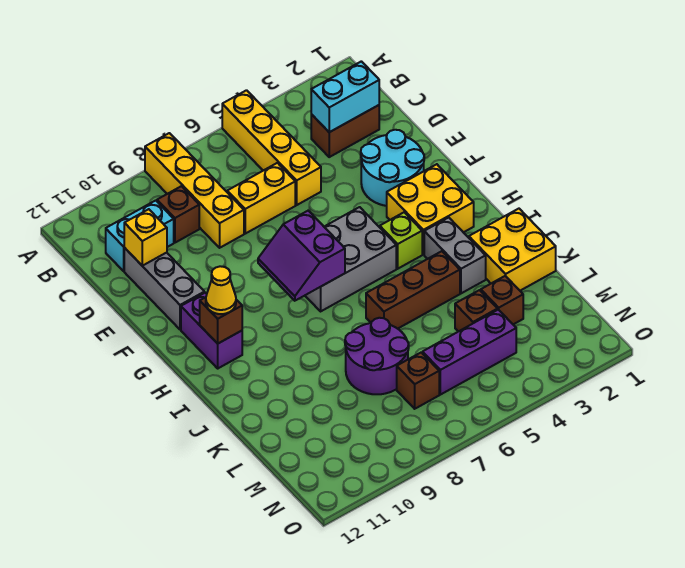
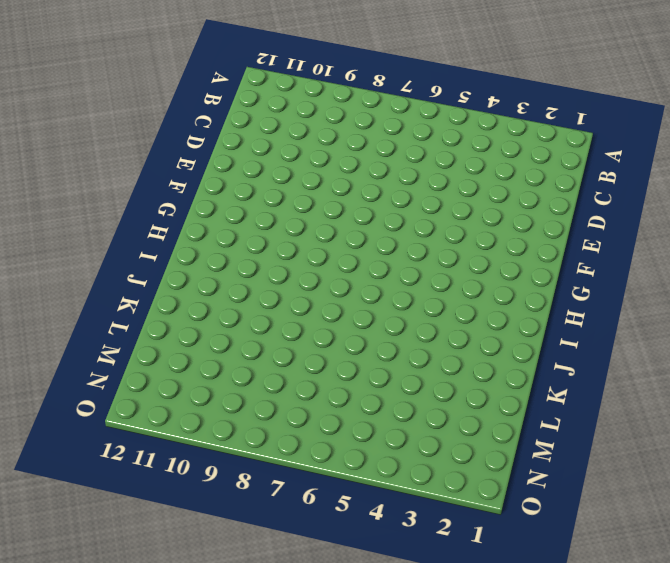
none -> yellow brick A5:D5 level 1
none -> yellow brick A8:D8 level 1
none -> brown brick C2:C3 level 1

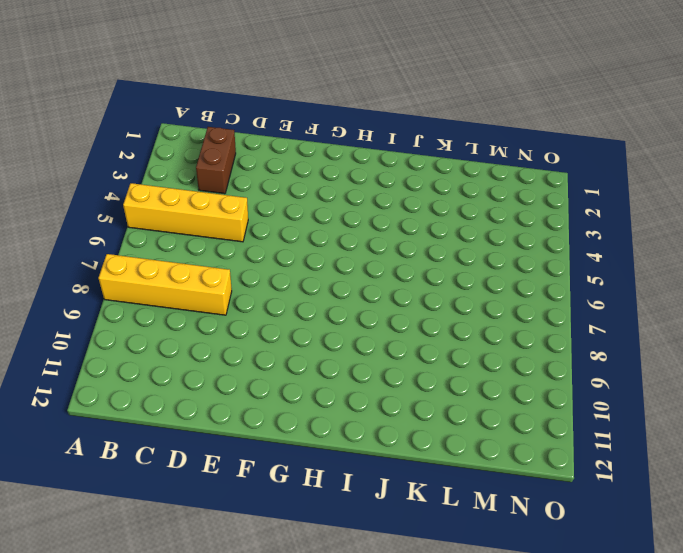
none -> brown brick C9 level 1
none -> cyan brick C10:C11 level 1
none -> yellow brick D6:D7 level 1

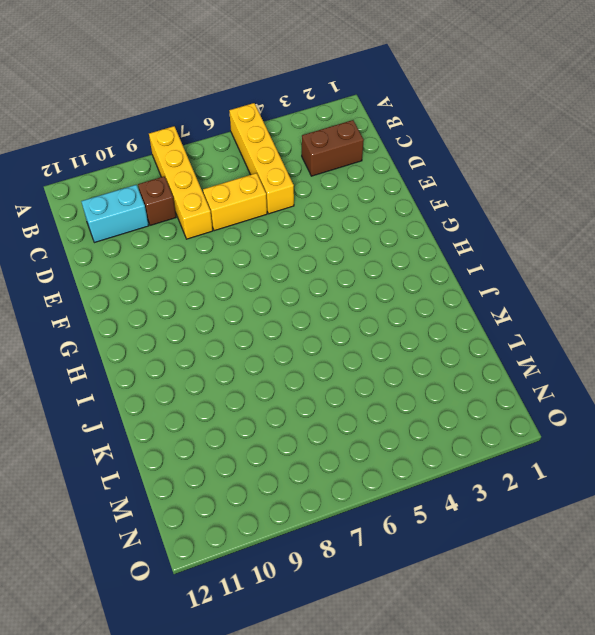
none -> grey brick D11:F11 level 1
none -> cyan round brick E2:F3 level 1
none -> yellow brick G2:H3 level 1

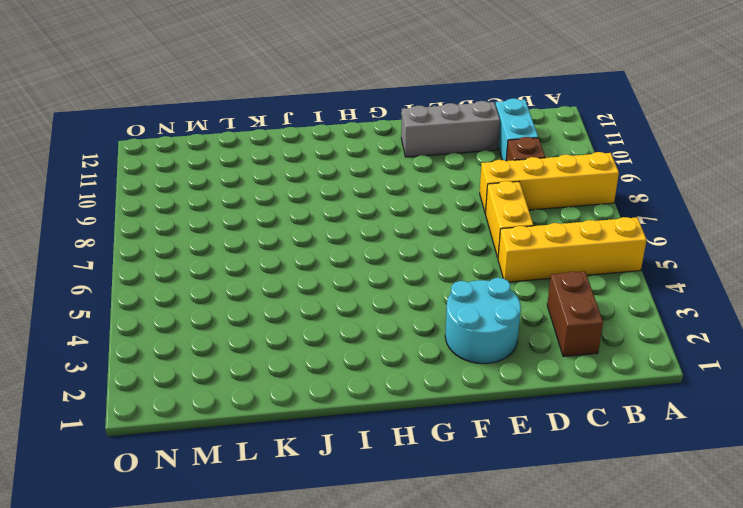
none -> yellow brick G2:H3 level 1
none -> grey brick G5:H7 level 1
none -> purple brick G11:H11 level 1

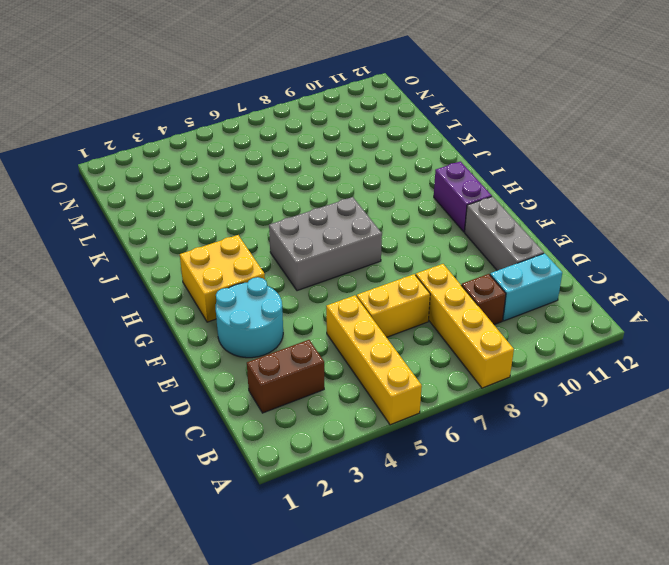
none -> lime brick H4 level 1
none -> grey brick I3:J3 level 1
none -> yellow brick J1:K2 level 1

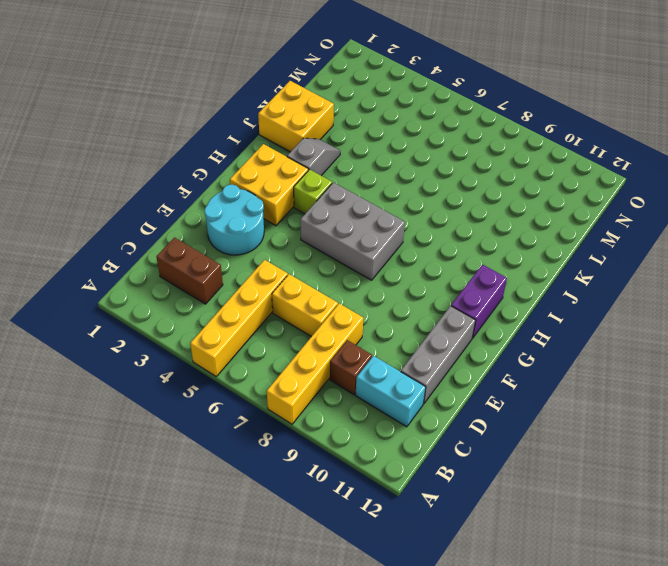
grey slope I3:J3 level 1 top I -> grey brick I3:J3 level 1
none -> brown brick J4:J6 level 1
none -> purple round brick K7:L8 level 1
none -> brown brick L3 level 1

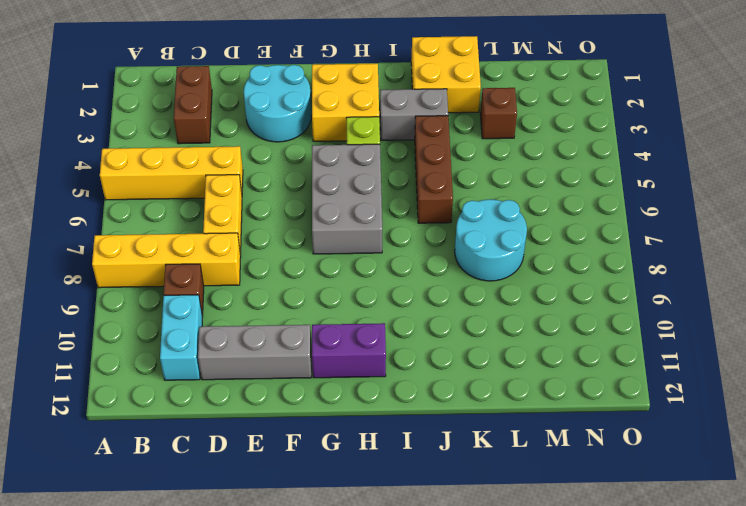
cyan round brick K7:L8 level 1 -> purple round brick K7:L8 level 1
none -> brown brick L4 level 1
none -> purple brick M4:M6 level 1
none -> brown brick M7 level 1

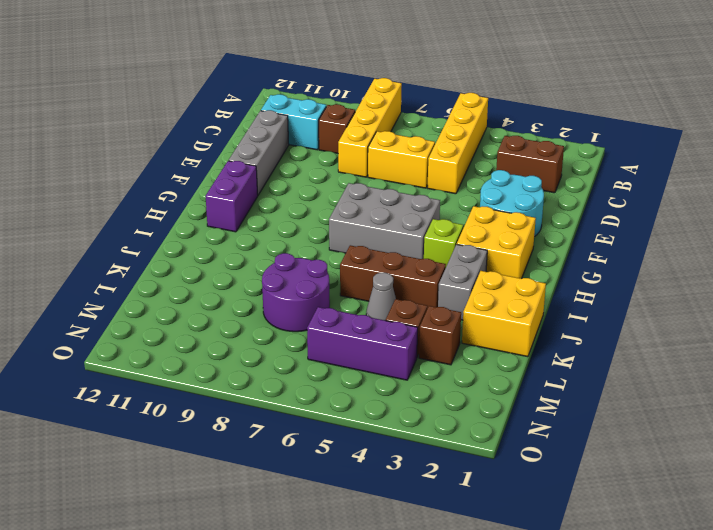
grey cone K5 level 1 -> none
none -> brown brick M7 level 1
none -> cyan brick C2:C3 level 2
none -> yellow brick D11 level 2

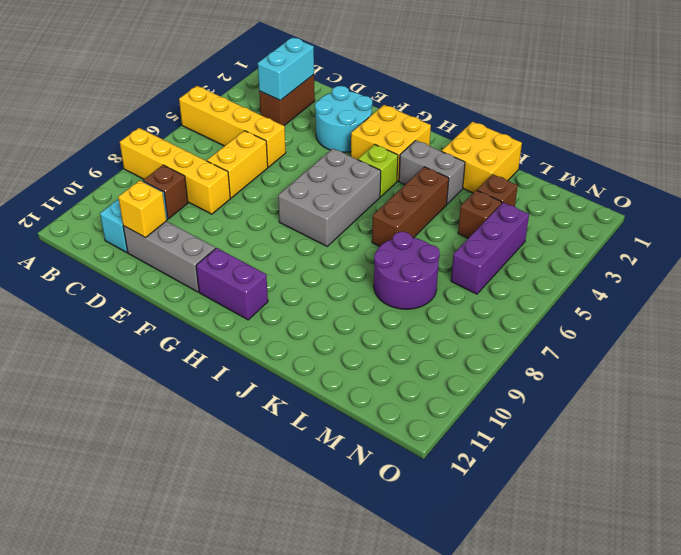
none -> brown brick M7 level 1
none -> purple slope G7:H8 level 2 top 7
none -> brown brick H11 level 2

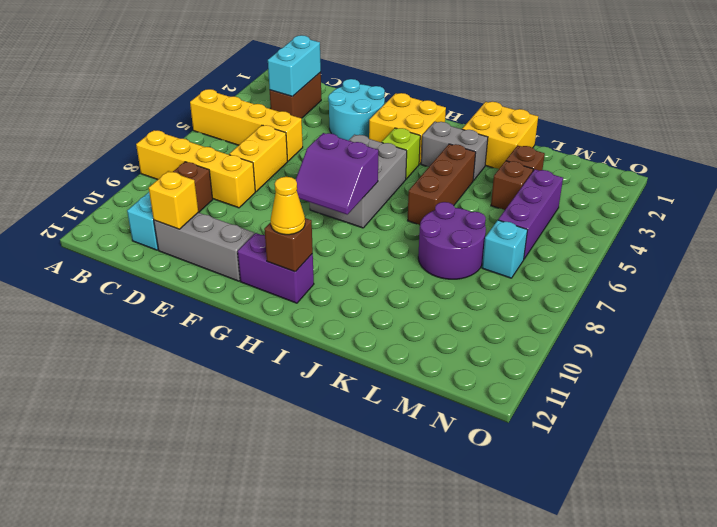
cyan brick M7 level 1 -> brown brick M7 level 1

